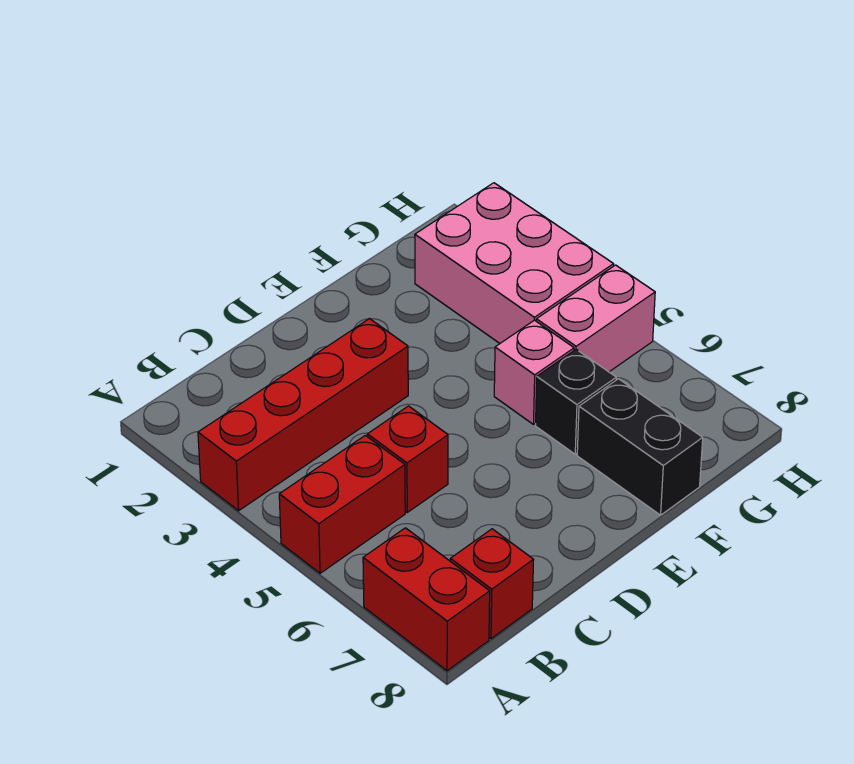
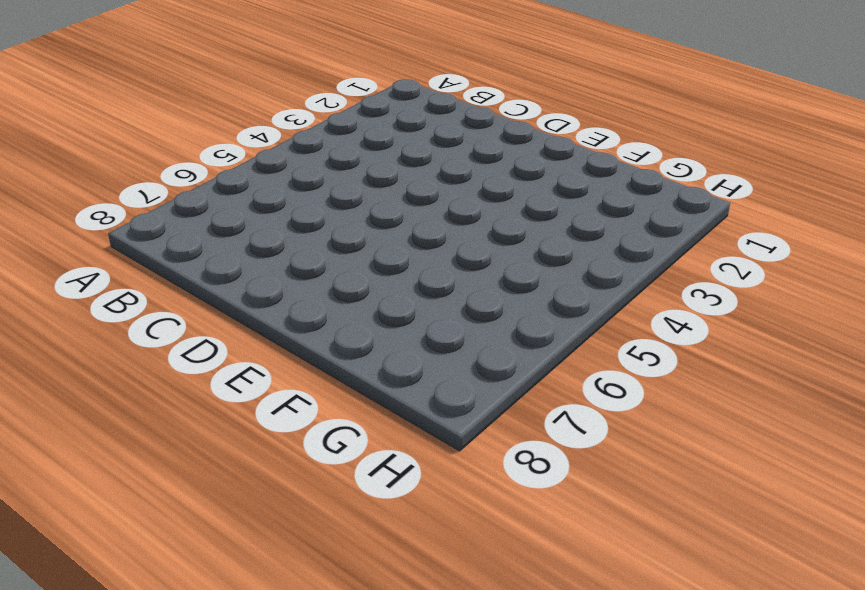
none -> red brick A3:D3 level 1
none -> red brick A5:B5 level 1

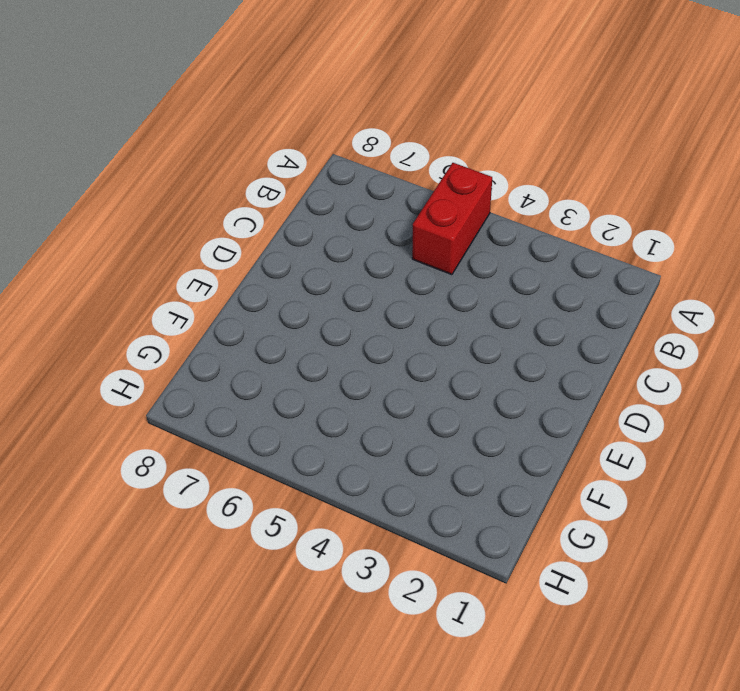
none -> red brick A3:D3 level 1
none -> red brick A7:A8 level 1

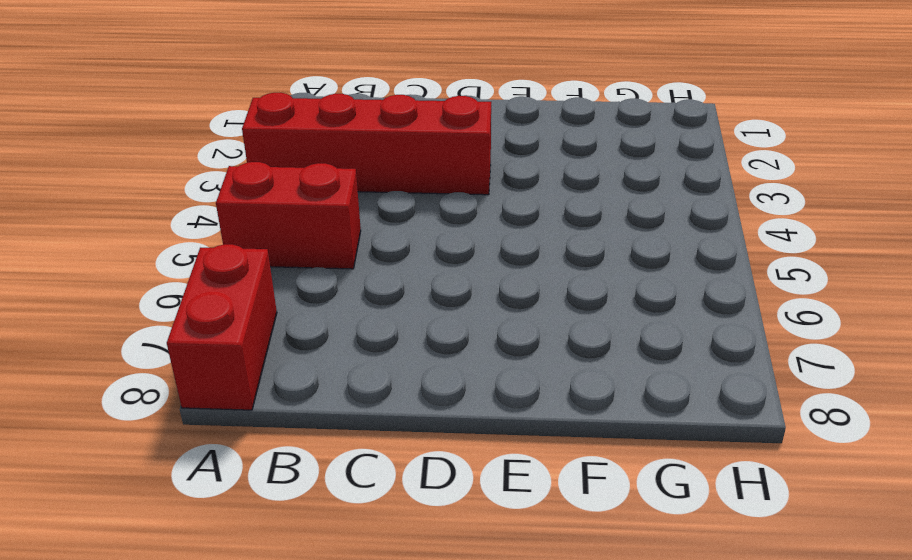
none -> red brick B8 level 1
none -> red brick C5 level 1

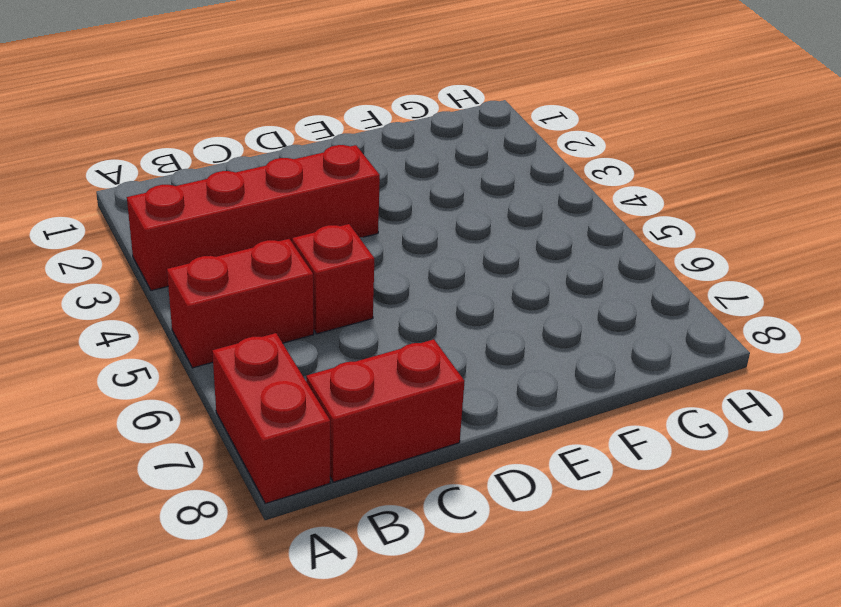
red brick B8:C8 level 1 -> red brick B8 level 1
none -> pink brick F5 level 1
none -> black brick F6 level 1

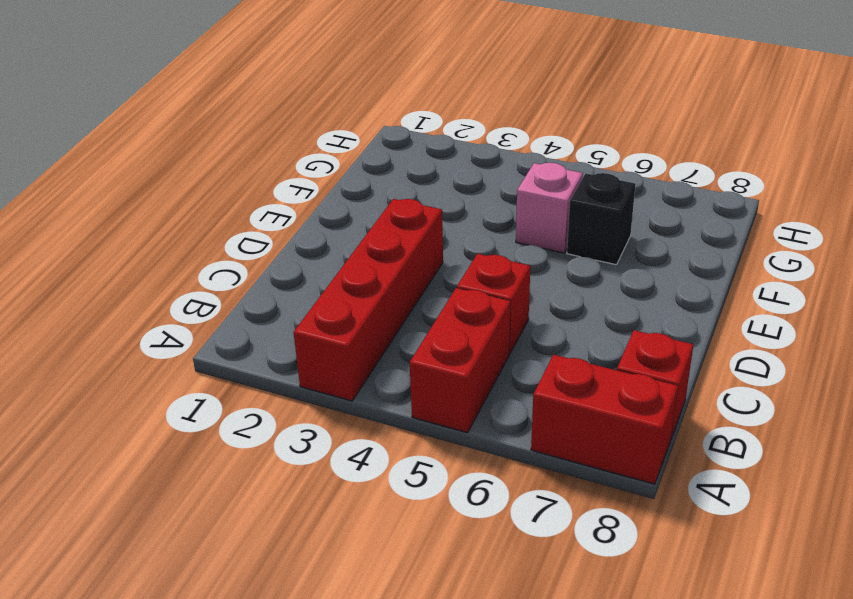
none -> black brick F7:F8 level 1
none -> pink brick G2:H4 level 1

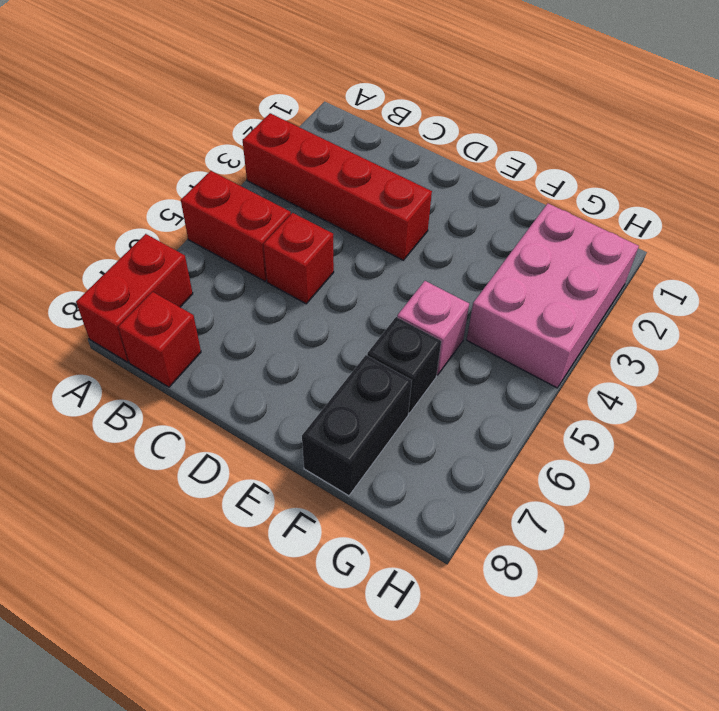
none -> pink brick G5:H5 level 1

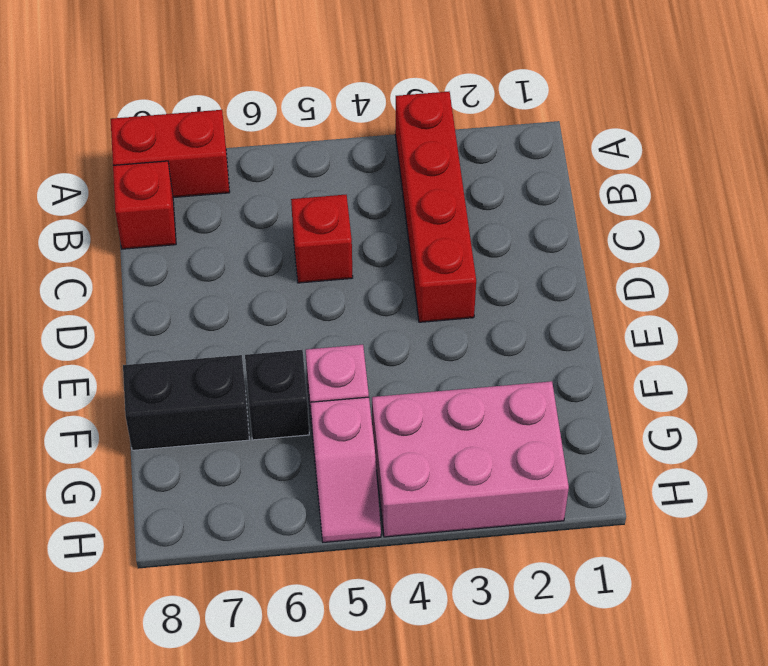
pink slope G5:H5 level 1 top G -> pink brick G5:H5 level 1
none -> red brick A5:B5 level 1

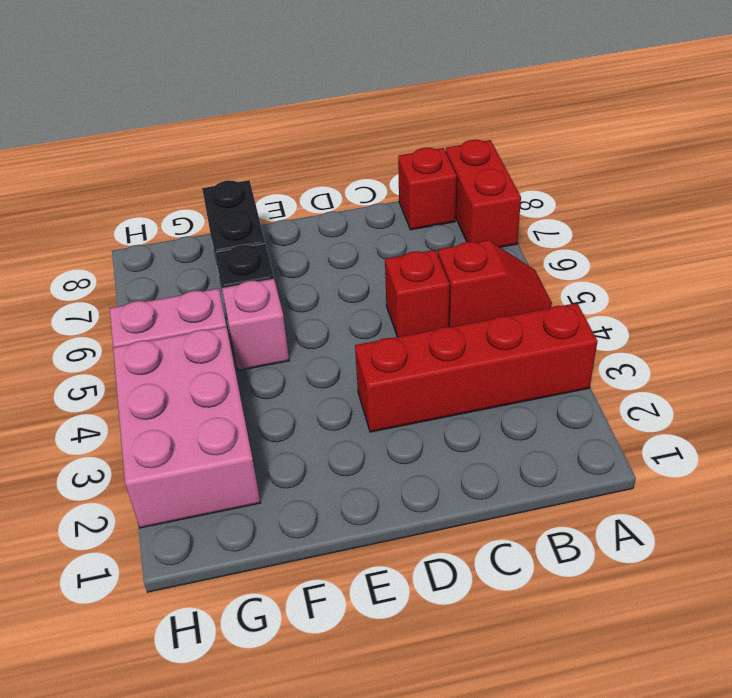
red slope A5:B5 level 1 top B -> red brick A5:B5 level 1

